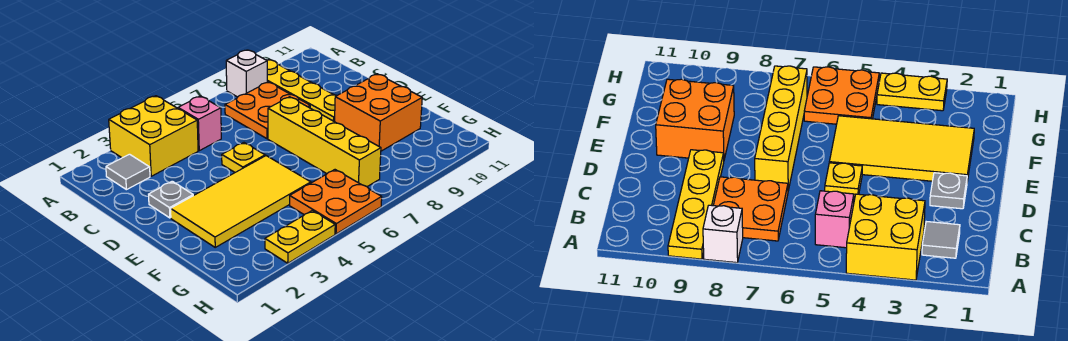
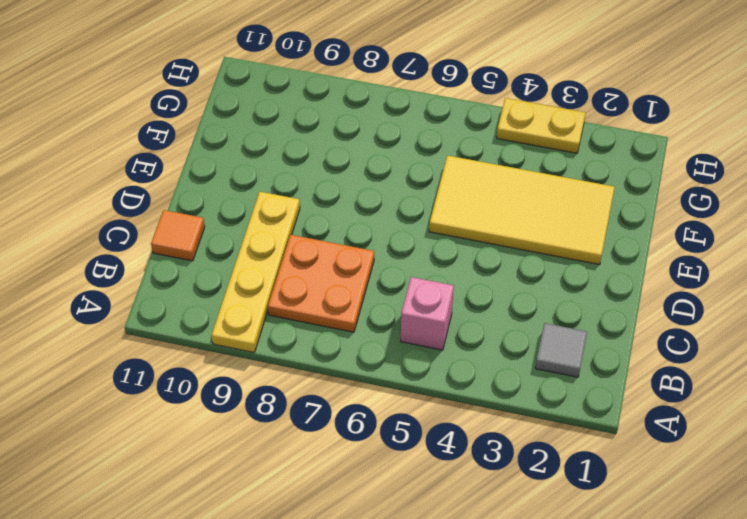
orange tile C11 level 1 -> none
none -> yellow brick A3:B4 level 1
none -> white brick A8 level 1
none -> grey plate D2 level 1

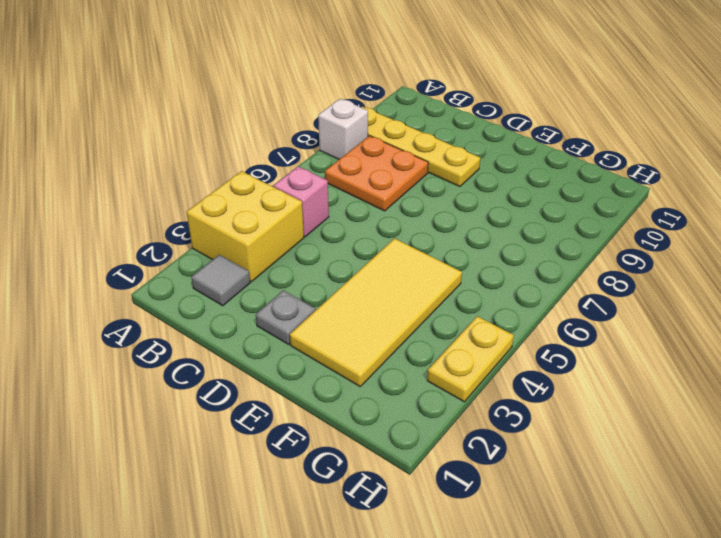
none -> yellow plate D5 level 1
none -> yellow brick D7:G7 level 1
none -> orange brick E9:F10 level 1

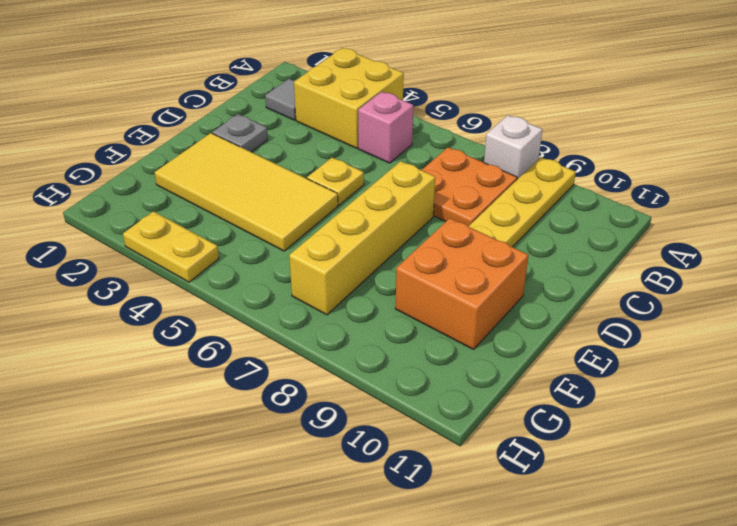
none -> orange plate G5:H6 level 1

